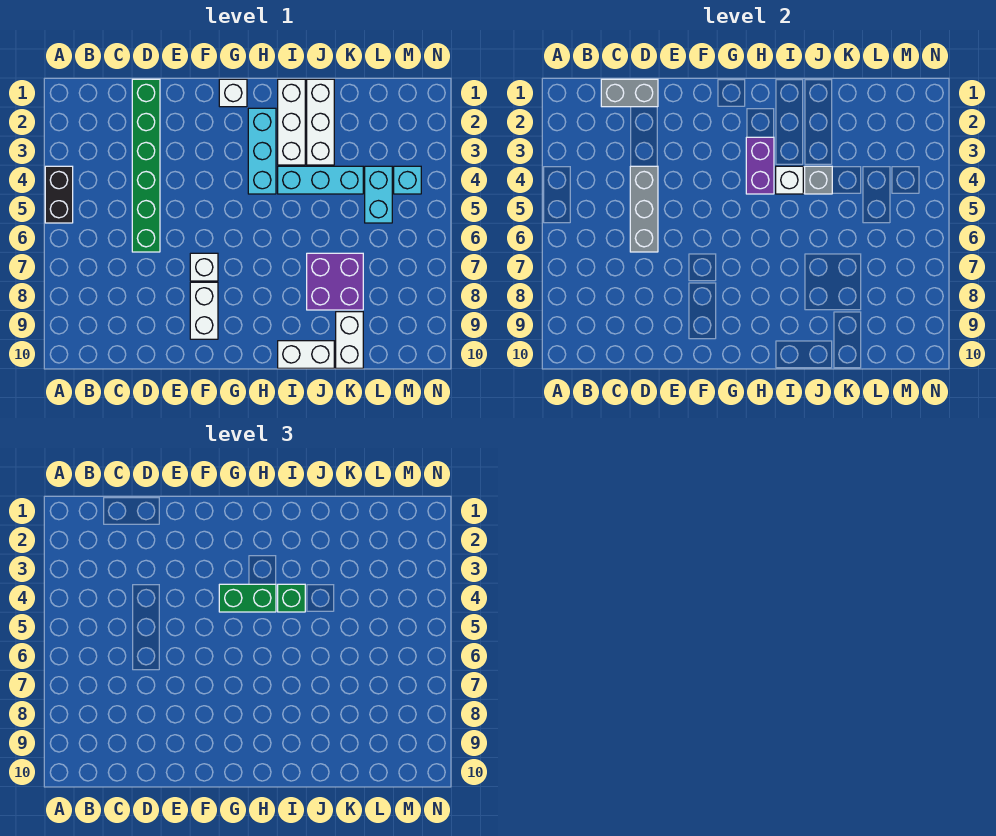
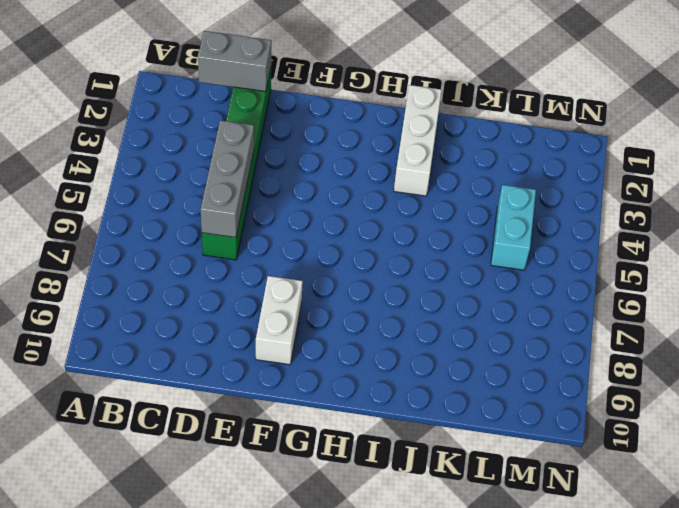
none -> black brick A4:A5 level 1
none -> white brick F7 level 1
none -> white brick G1 level 1

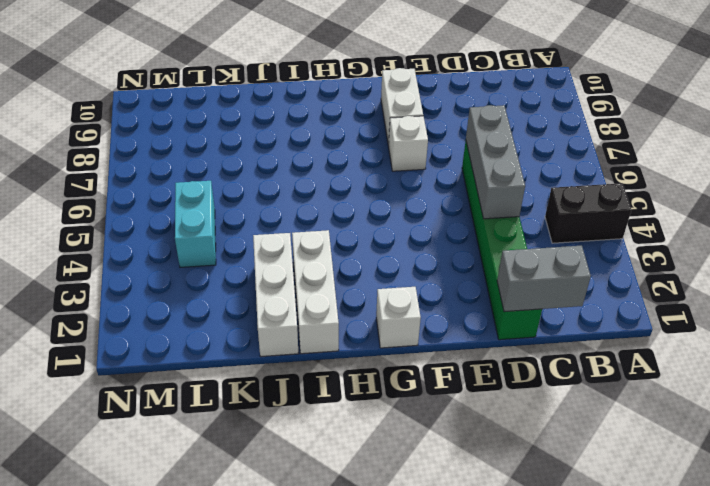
black brick A4:B4 level 1 -> black brick A4:A5 level 1
none -> cyan brick H2:H4 level 1
none -> cyan brick I4:K4 level 1
none -> white brick I10:J10 level 1

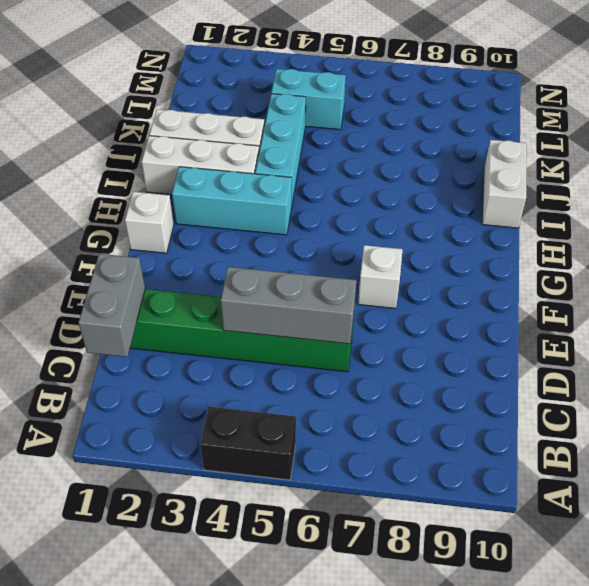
none -> white brick F8:F9 level 1
none -> purple brick J7:K8 level 1
none -> white brick K9:K10 level 1

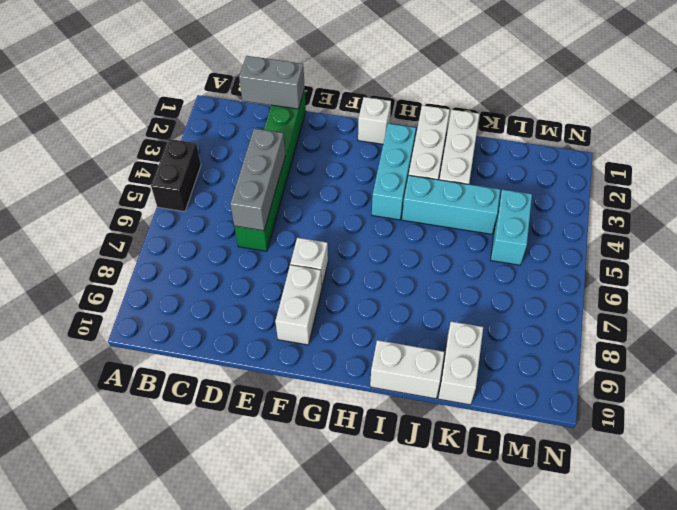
none -> purple brick J7:K8 level 1
none -> cyan brick M4 level 1
none -> purple brick H3:H4 level 2

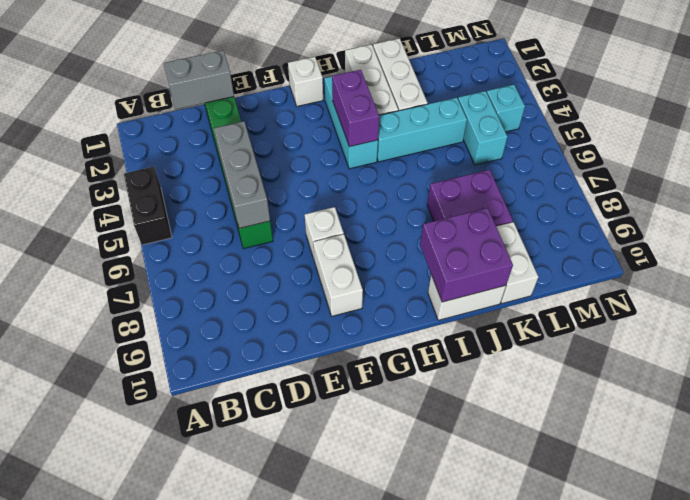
purple brick I9:J10 level 2 -> none
none -> white brick I4 level 2
none -> grey brick J4 level 2
none -> green brick G4:H4 level 3

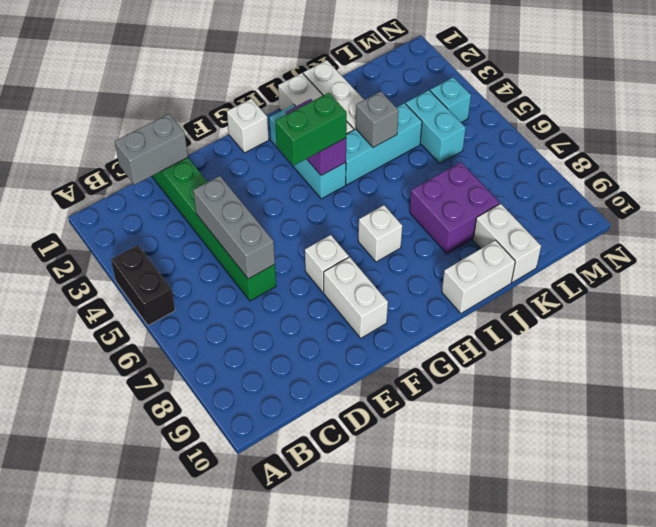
white brick H7 level 1 -> white brick I4 level 2
none -> green brick I4 level 3

